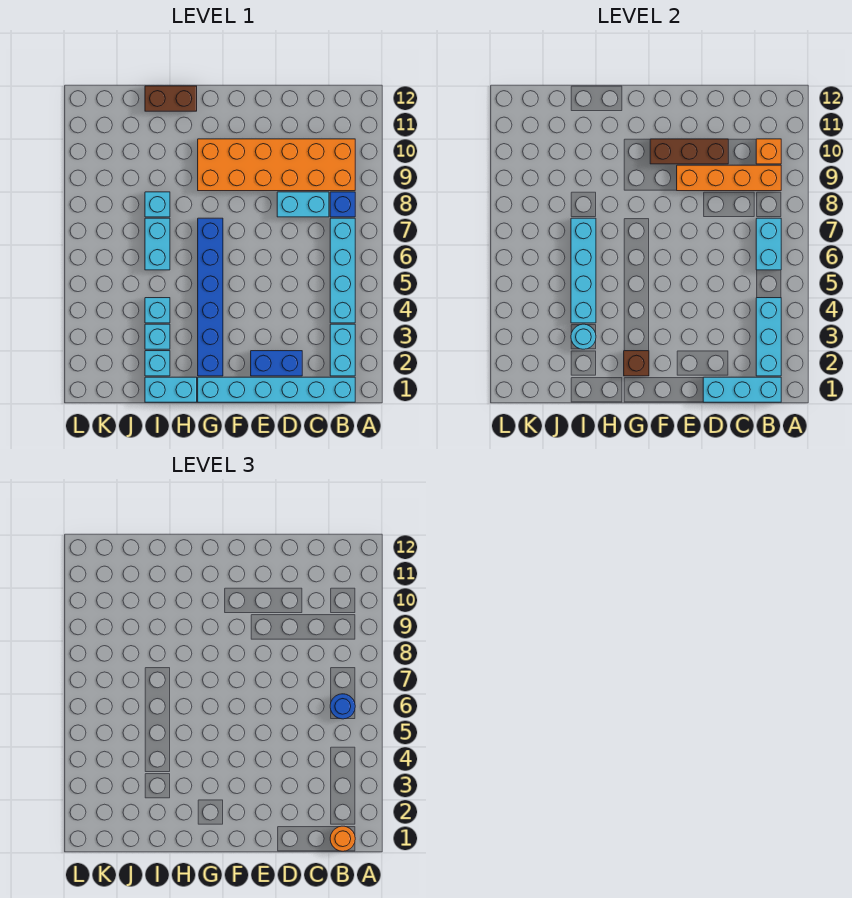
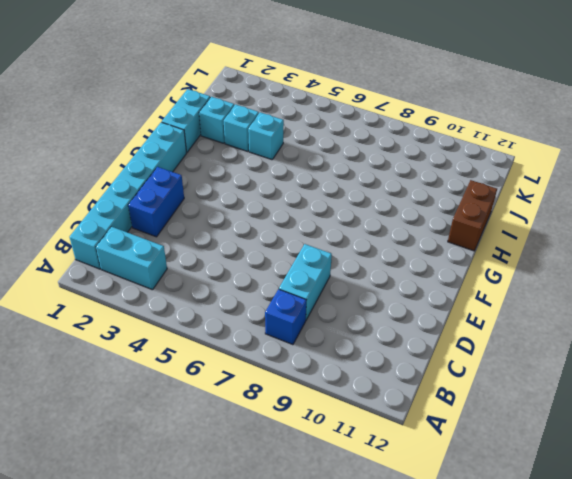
none -> cyan brick B4:B7 level 1
none -> orange brick B9:G10 level 1
none -> blue brick G2:G7 level 1

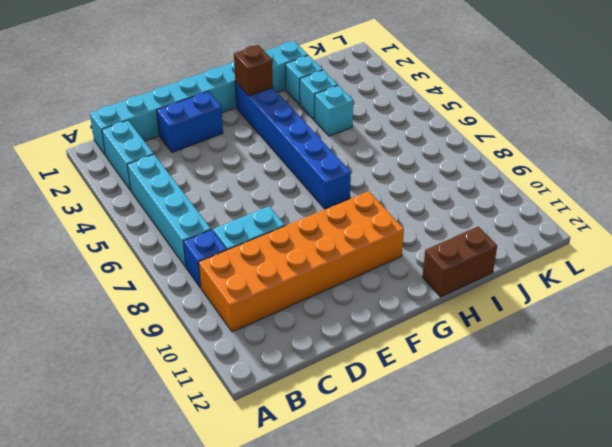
none -> cyan brick I6:I7 level 1
none -> cyan brick I8 level 1
none -> cyan brick B1:D1 level 2

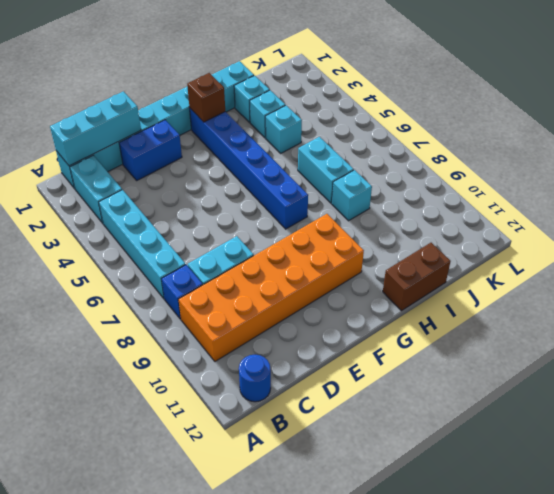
blue round brick B12 level 1 -> blue round brick B6 level 3
none -> cyan brick B2:B4 level 2
none -> cyan brick B6:B7 level 2
none -> orange brick B9:E9 level 2

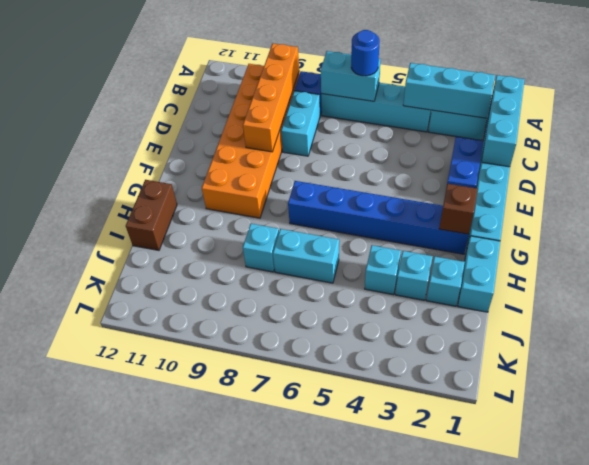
none -> orange brick B10 level 2
none -> brown brick D10:F10 level 2
none -> cyan round brick I3 level 2

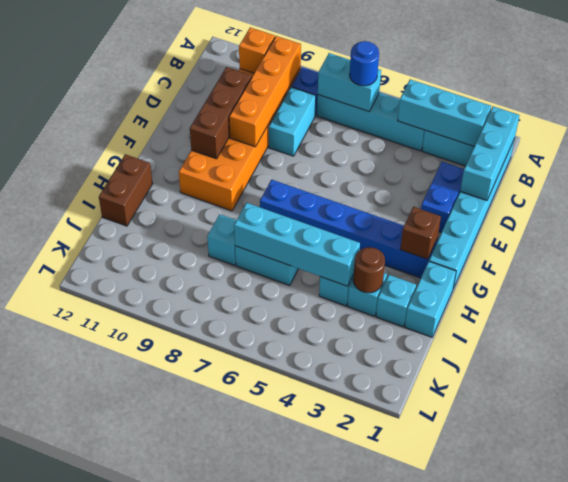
brown round brick I3 level 2 -> cyan round brick I3 level 2
none -> orange round brick B1 level 3

